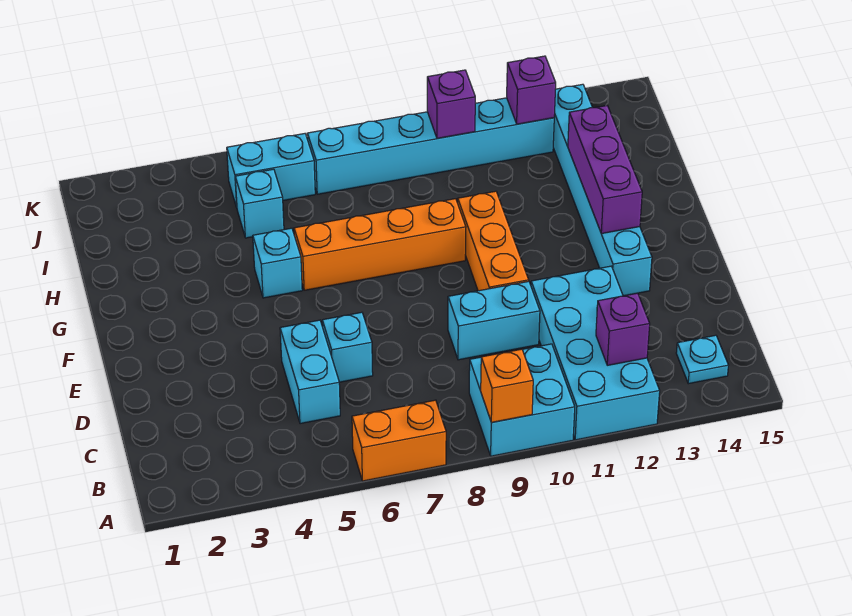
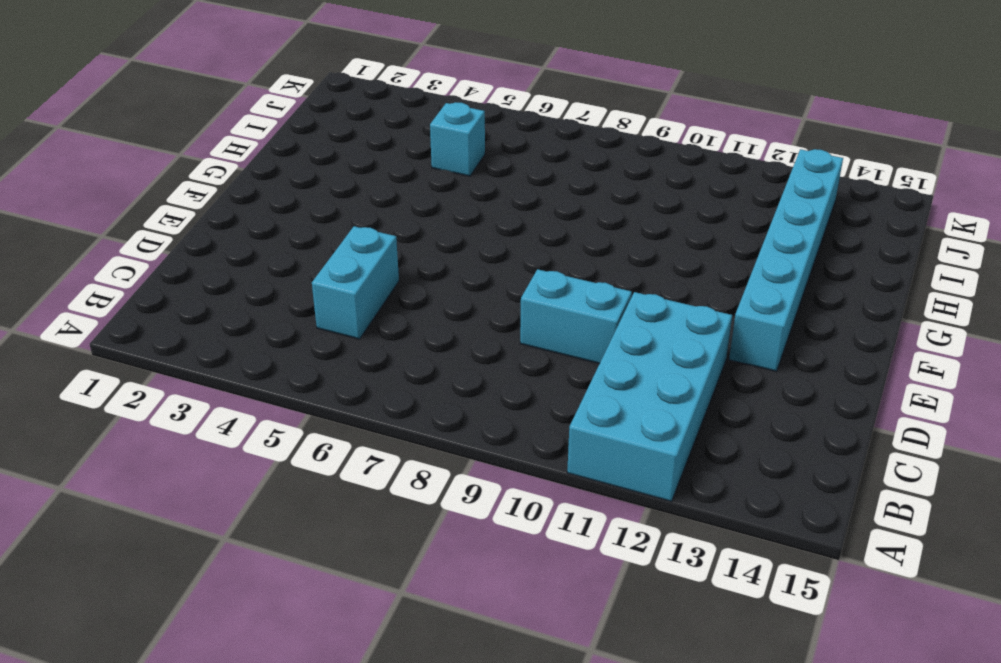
none -> orange brick A6:A7 level 1
none -> cyan brick A9:B10 level 1
none -> cyan plate B14 level 1

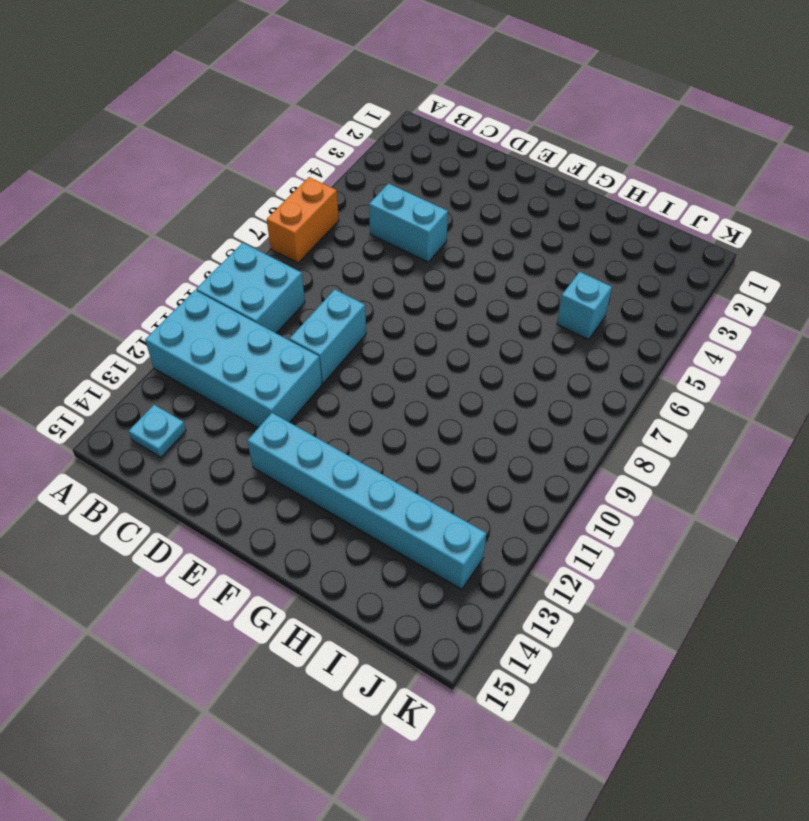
none -> cyan brick D6 level 1
none -> orange brick E10:G10 level 1
none -> cyan brick G5 level 1

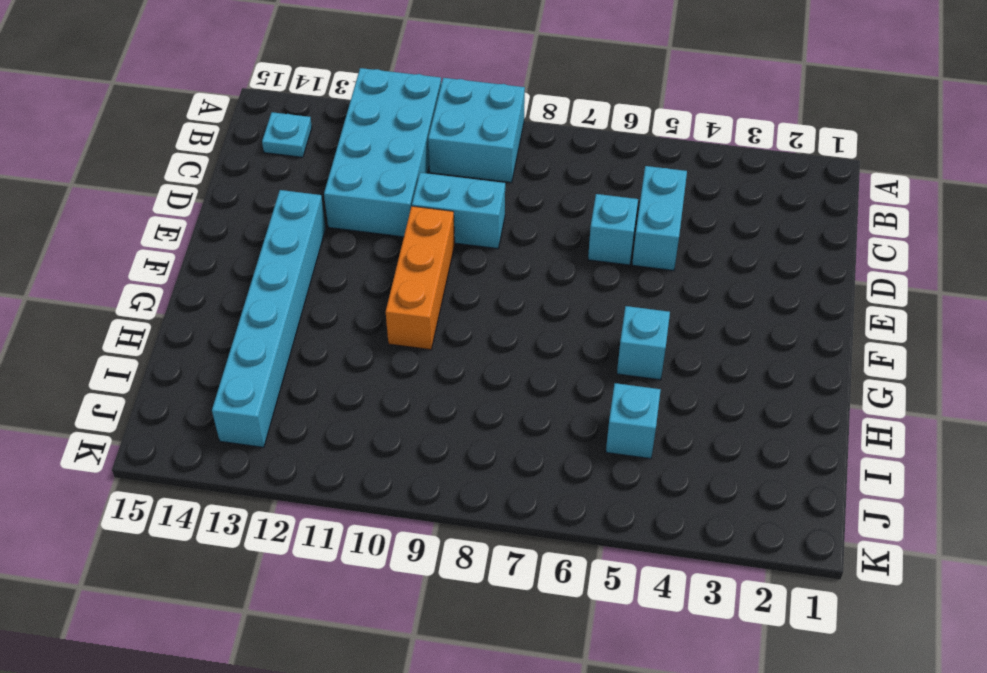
none -> orange brick A6:A7 level 1
none -> orange brick G6:G9 level 1
none -> cyan brick J5:J6 level 1

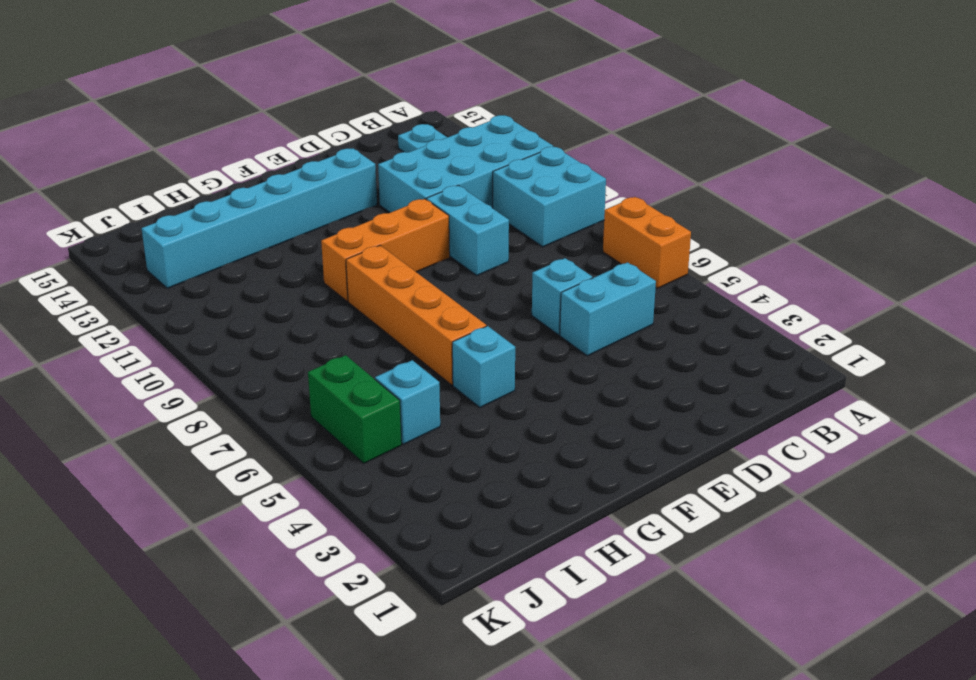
green brick J5:J6 level 1 -> cyan brick J5:J6 level 1
none -> cyan brick J7:J12 level 1
none -> orange brick A9 level 2
none -> purple brick B12 level 2

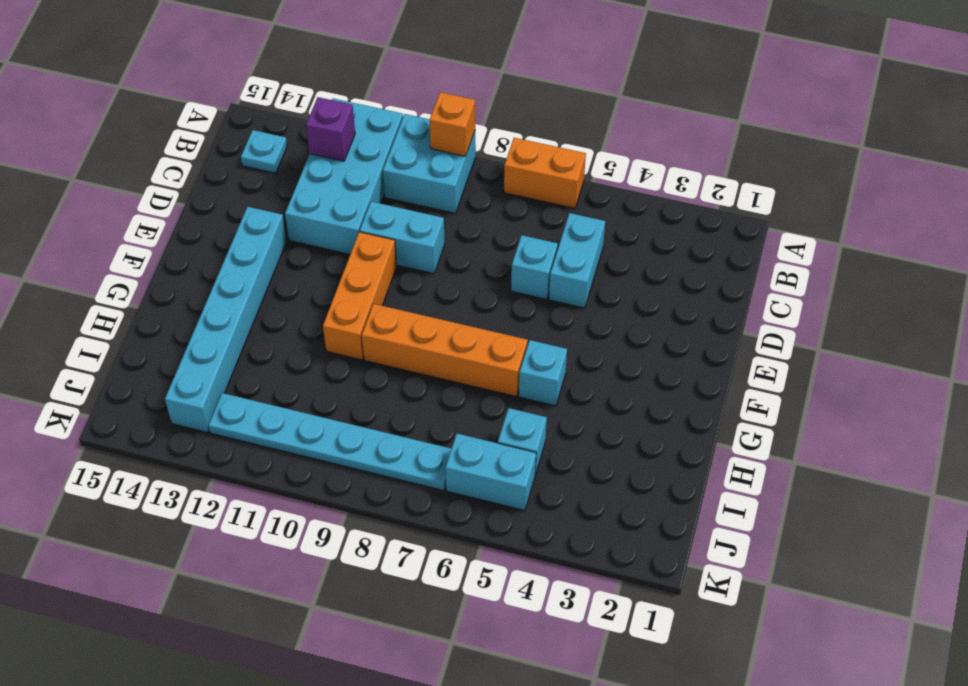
cyan plate J7:J12 level 1 -> cyan brick J7:J12 level 1
none -> purple brick F13:H13 level 2
none -> purple brick J10 level 2
none -> purple brick J12 level 2

